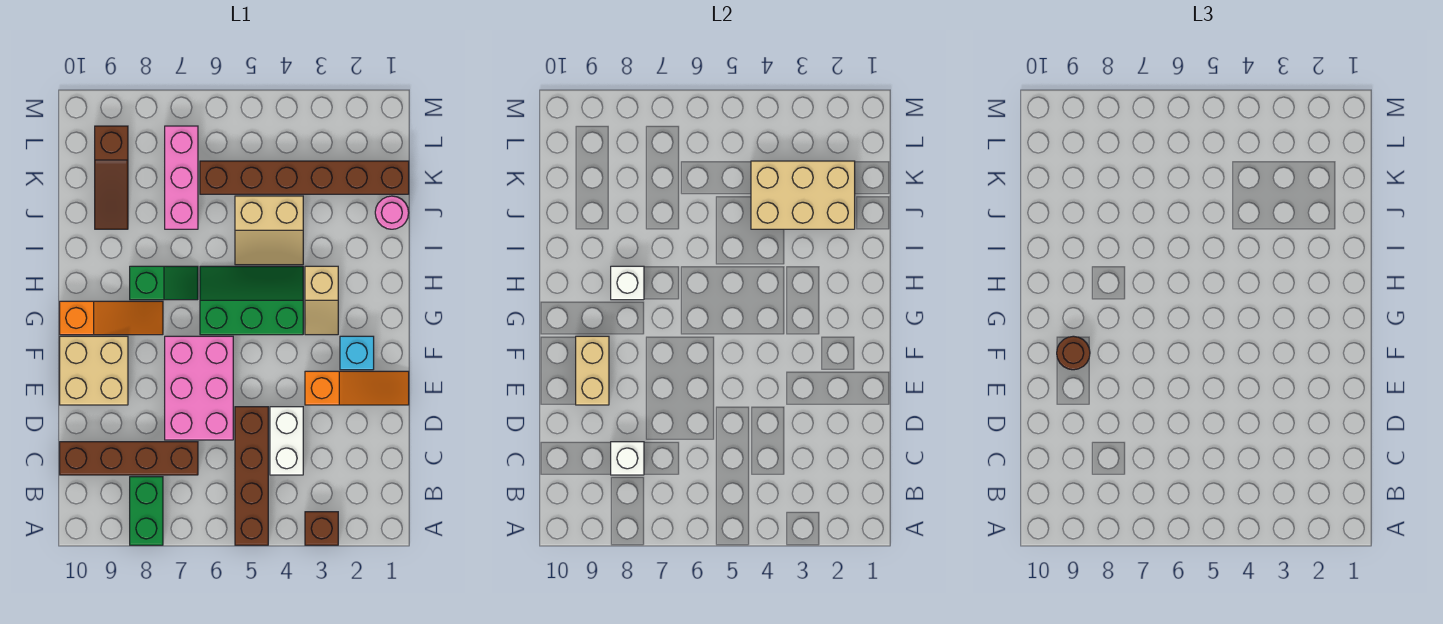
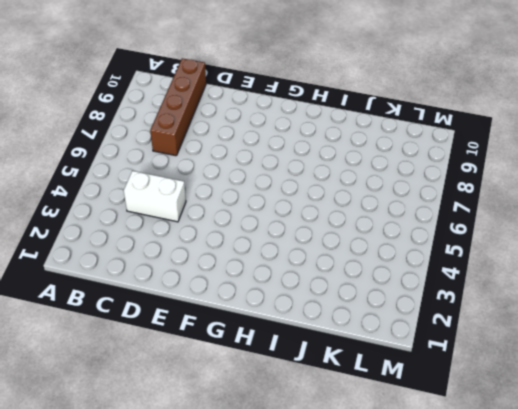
none -> brown brick A3 level 1
none -> brown brick A5:D5 level 1
none -> green brick A8:B8 level 1

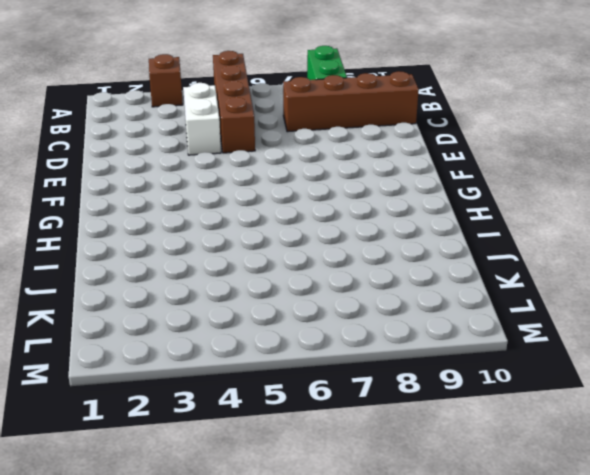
none -> pink brick D6:F7 level 1
none -> orange slope E1:E3 level 1 top 3
none -> tan brick E9:F10 level 1

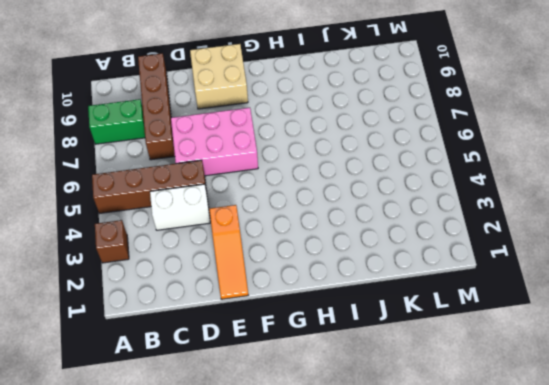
none -> cyan brick F2 level 1
none -> tan slope G3:H3 level 1 top H
none -> green slope G4:H6 level 1 top G

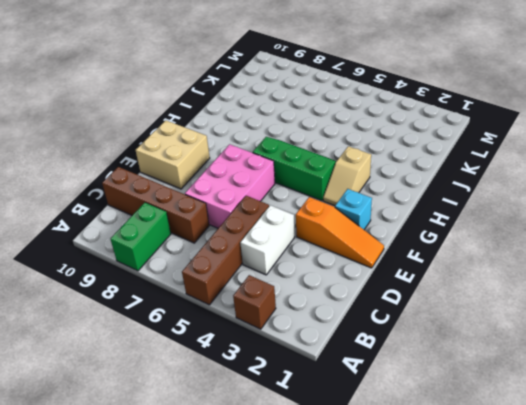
none -> orange slope G8:G10 level 1 top 10
none -> green slope H7:H8 level 1 top 8
none -> tan slope I4:J5 level 1 top J

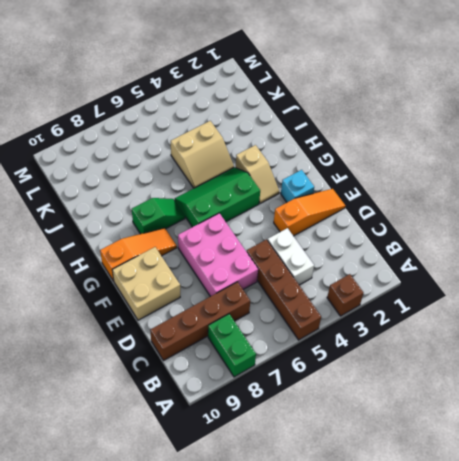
none -> pink round brick J1 level 1
none -> pink brick J7:L7 level 1
none -> brown slope J9:L9 level 1 top L

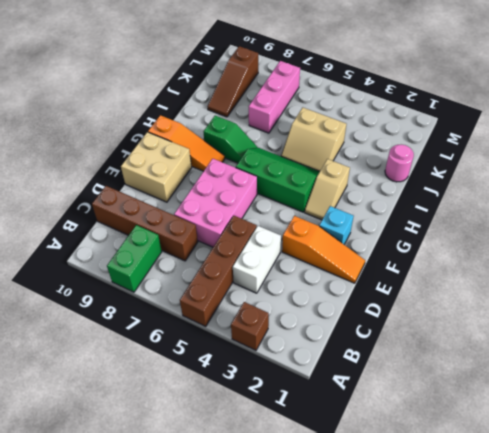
none -> brown brick K1:K6 level 1
none -> white brick C8 level 2
none -> tan brick E9:F9 level 2

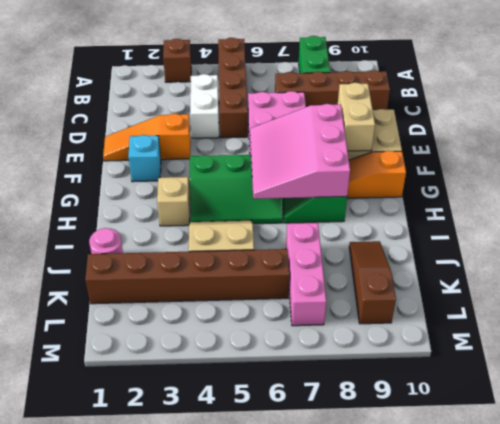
pink slope F6:H8 level 2 top 8 -> white brick H8 level 2
none -> white brick C8 level 2
none -> tan brick J2:K4 level 2
none -> brown round brick F9 level 3

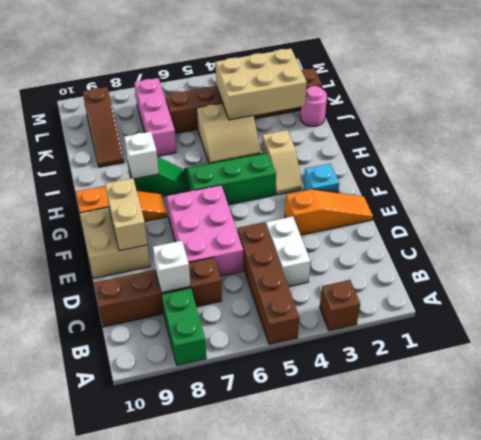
none -> brown round brick F9 level 3

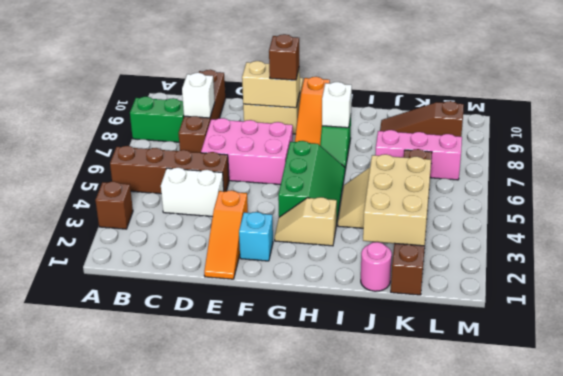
brown brick F9 level 3 -> brown round brick F9 level 3

